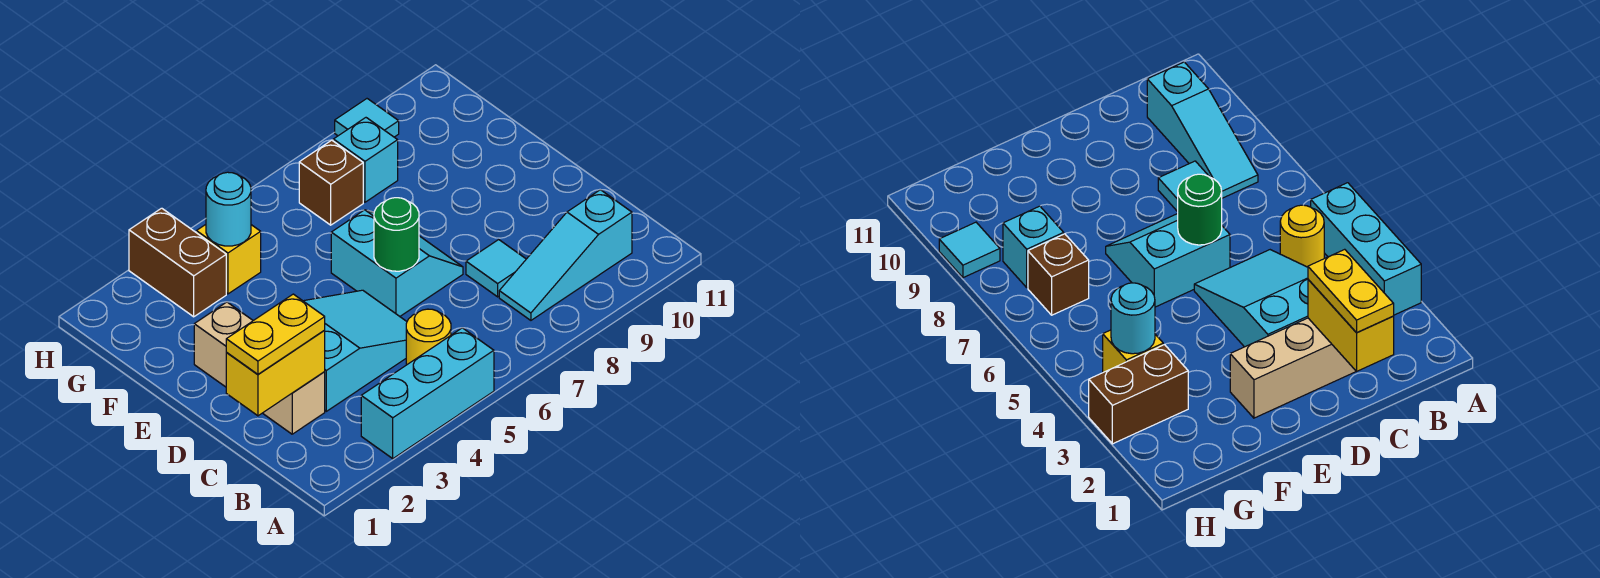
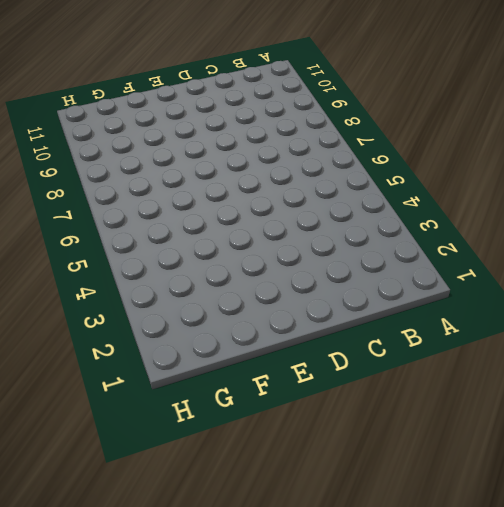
none -> cyan brick A3:A5 level 1
none -> yellow round brick B5 level 1
none -> cyan slope B8:B10 level 1 top 10

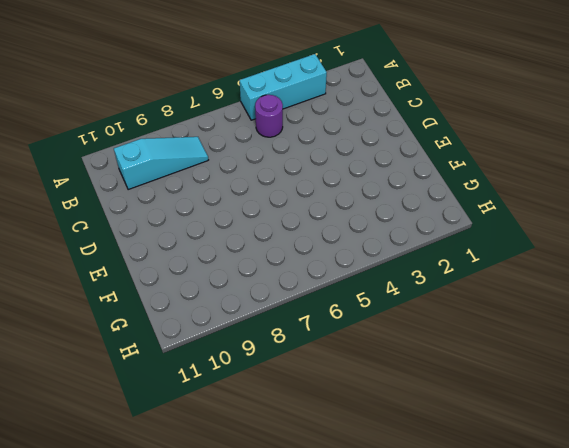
purple round brick B5 level 1 -> yellow round brick B5 level 1
none -> tan brick C2:E2 level 1
none -> cyan slope C3:D5 level 1 top 3
none -> cyan tile C8 level 1

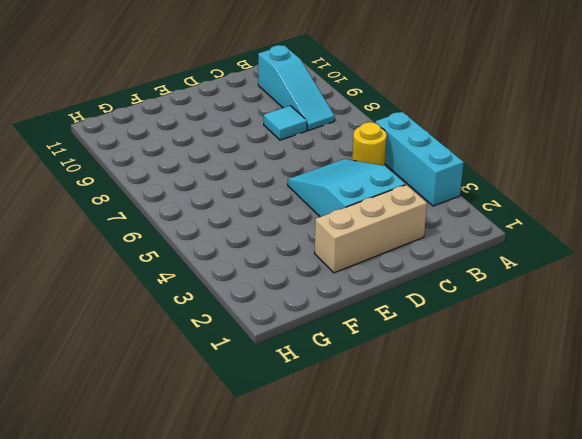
none -> cyan slope D6:E7 level 1 top 6
none -> brown brick G3:H3 level 1
none -> yellow brick G4 level 1

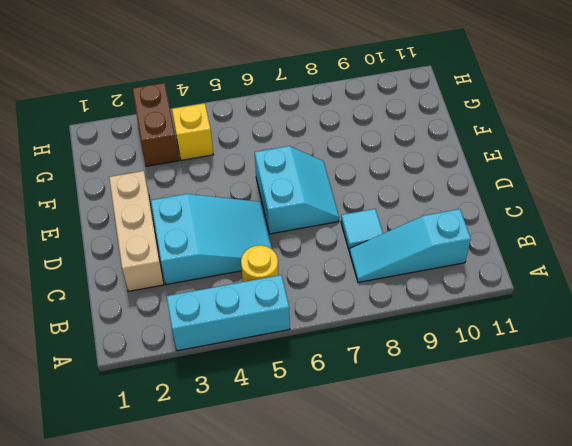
none -> brown brick G7 level 1
none -> cyan brick G8 level 1
none -> cyan tile H9 level 1

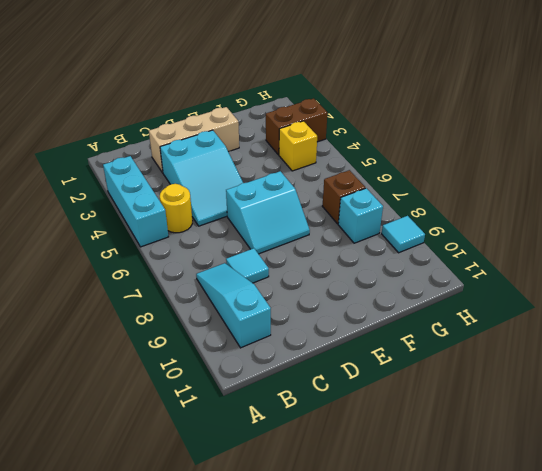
none -> yellow brick C1:C2 level 2
none -> green round brick D6 level 2
none -> cyan round brick G4 level 2

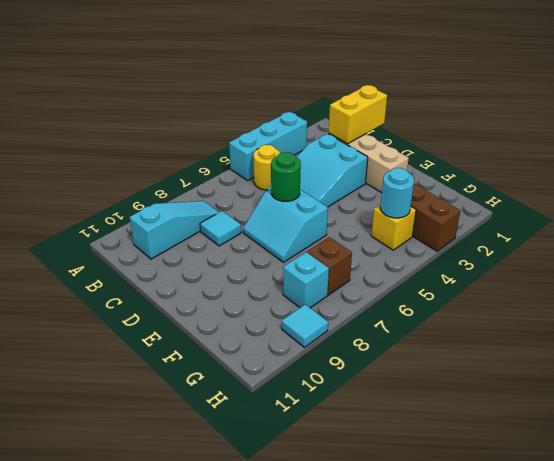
none -> yellow plate C1:C2 level 3

